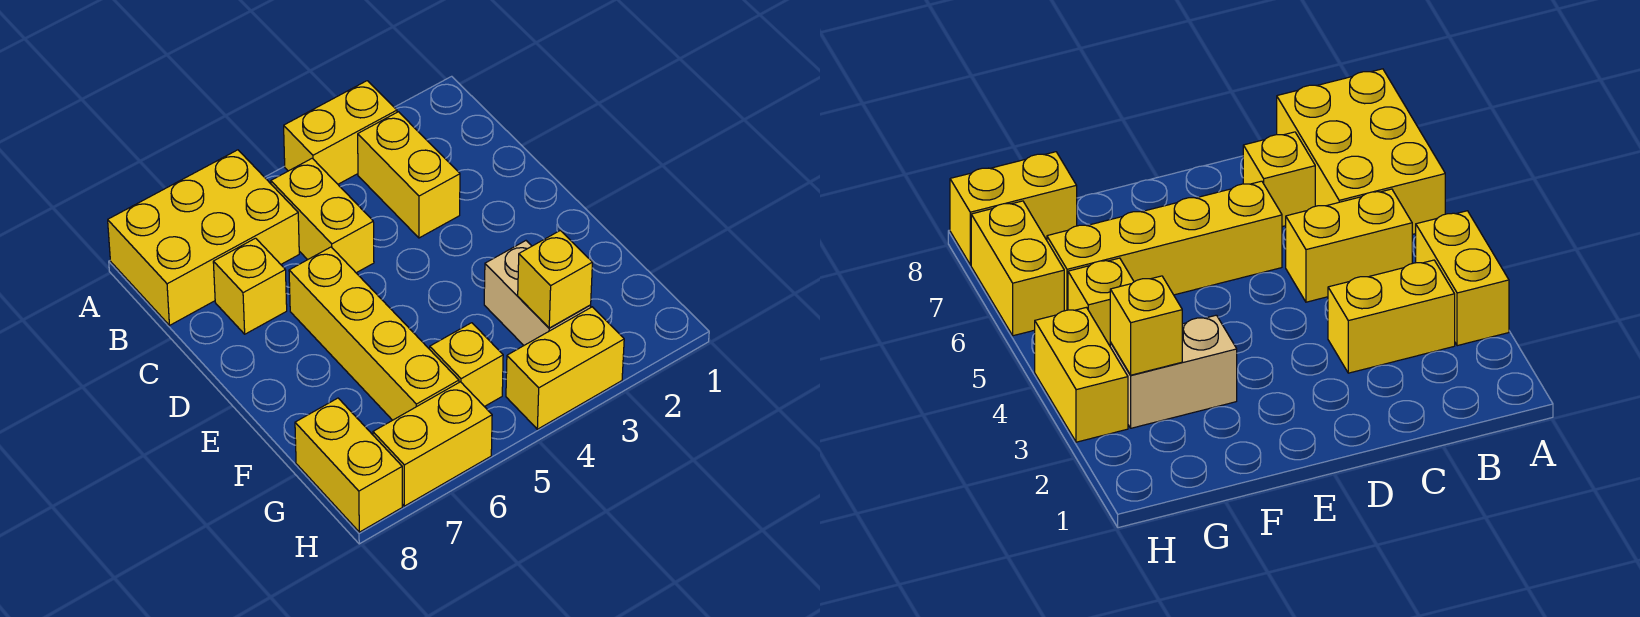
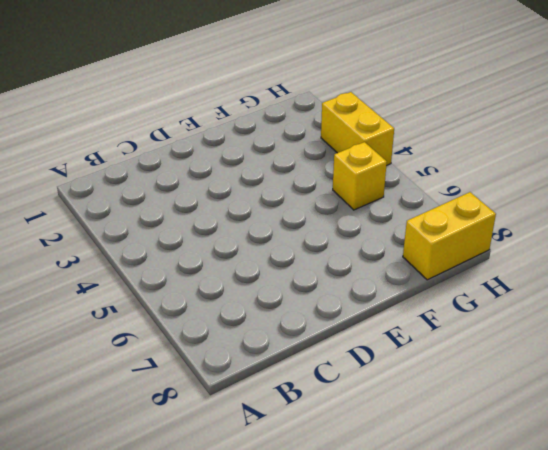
none -> yellow brick A3:A4 level 1
none -> yellow brick A6:B8 level 1
none -> yellow brick B3:C3 level 1

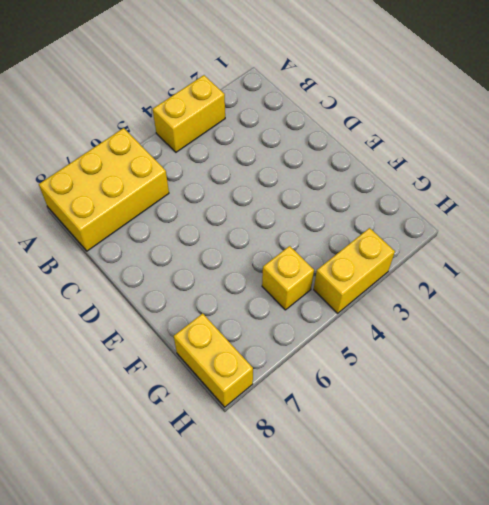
none -> yellow brick B3:C3 level 1
none -> yellow brick B5:C5 level 1
none -> yellow brick C7 level 1

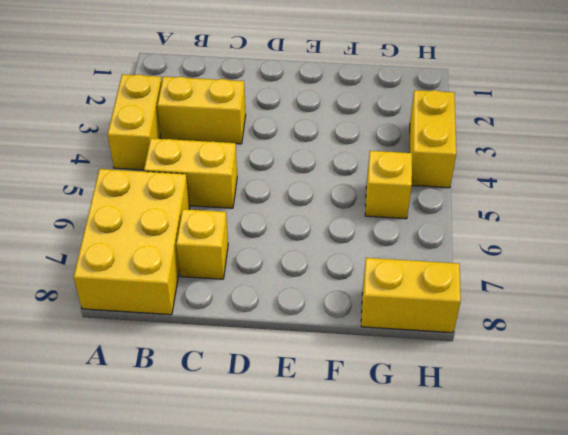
none -> yellow brick D6:G6 level 1
none -> tan brick F3:G3 level 1
none -> yellow brick H6:H7 level 1

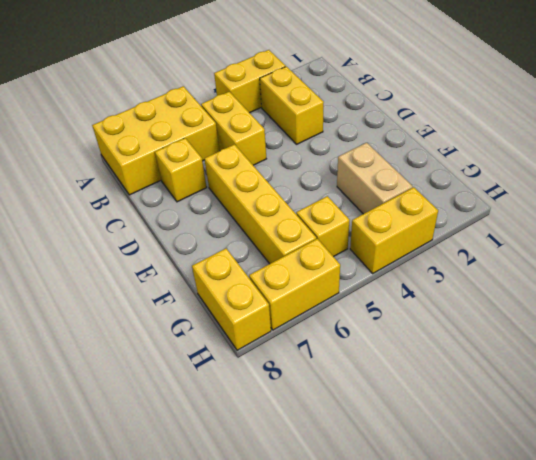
none -> yellow brick G3 level 2

